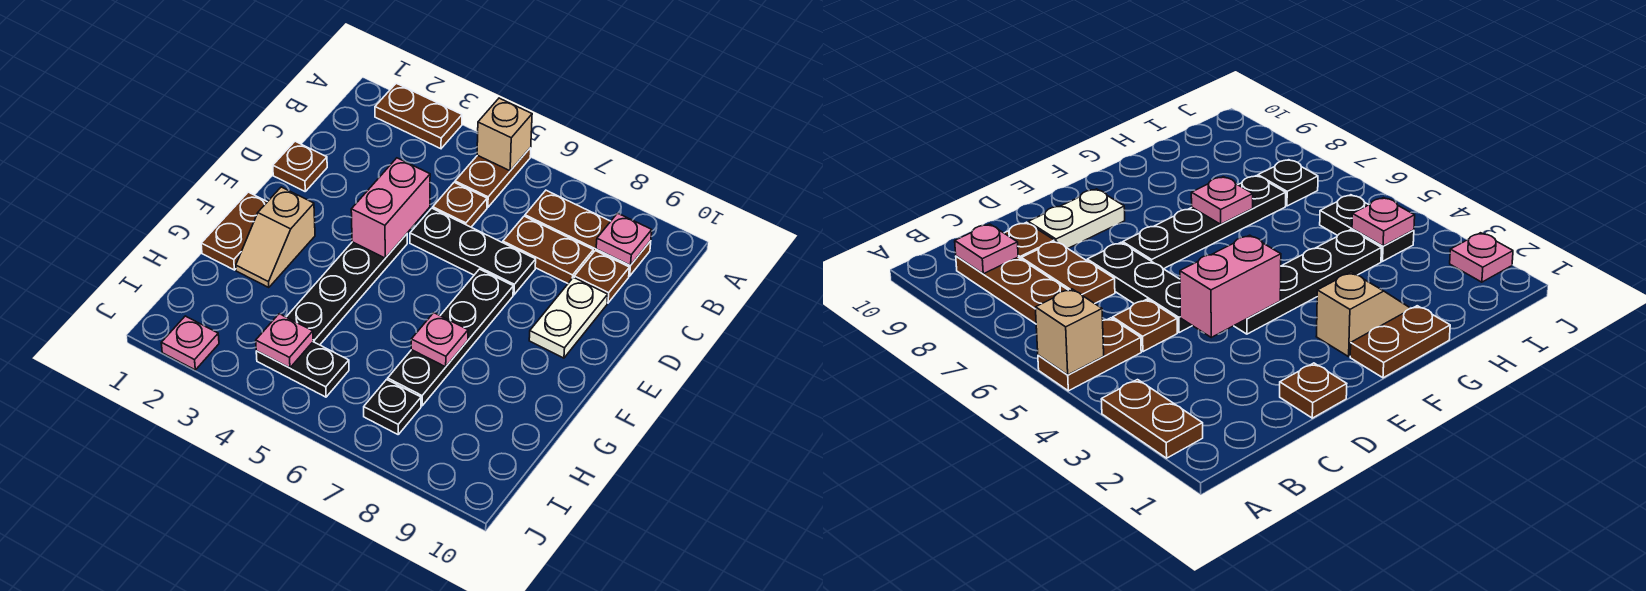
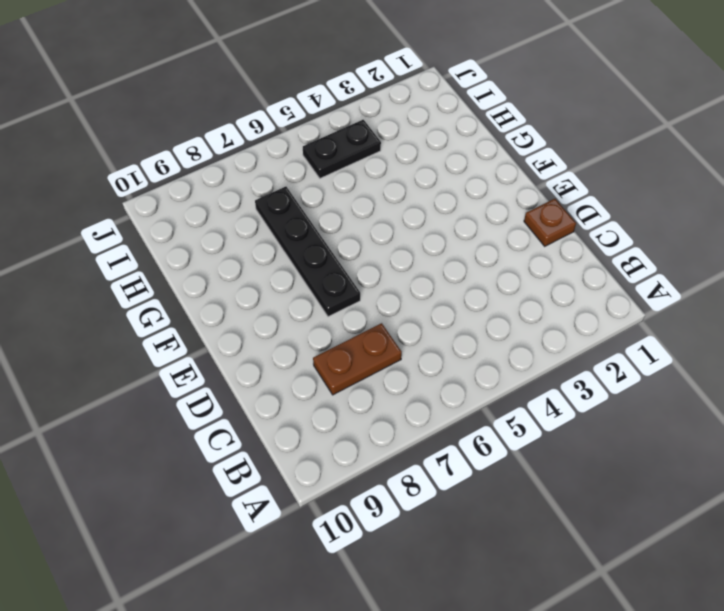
none -> brown plate A2:A3 level 1
none -> brown plate A5:B5 level 1
none -> brown plate B7:B9 level 1

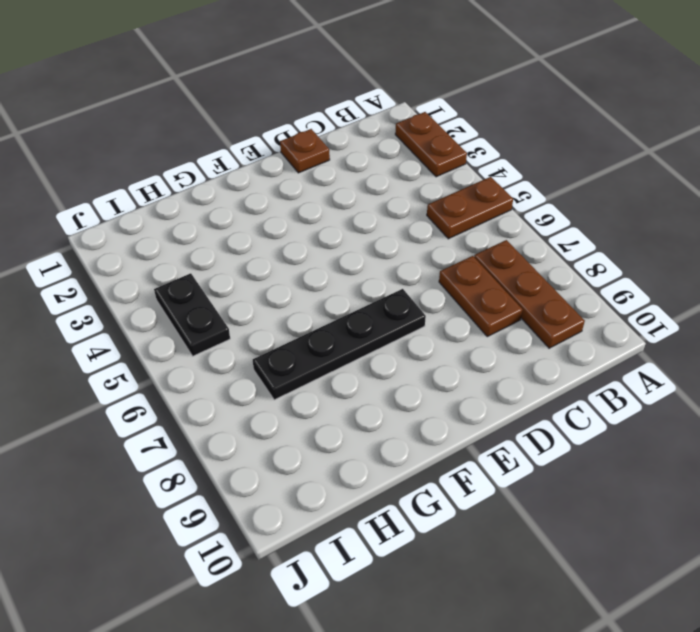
none -> brown plate C5 level 1
none -> brown plate C9 level 1
none -> black plate D5:D7 level 1

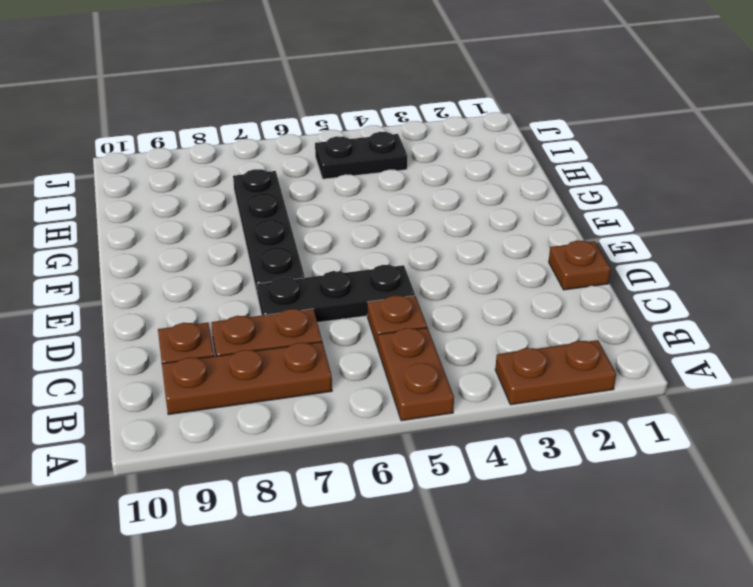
none -> white plate D9:E9 level 1
none -> black plate E4:H4 level 1
none -> brown plate F1:G1 level 1

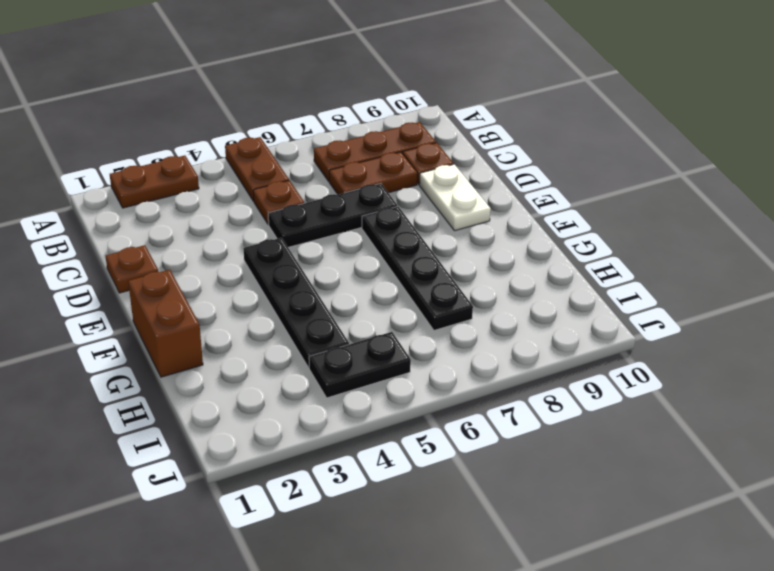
brown brick F1:G1 level 1 -> brown plate F1:G1 level 1
none -> tan slope F2:G2 level 1 top F
none -> black plate I7 level 1
none -> pink plate J2 level 1

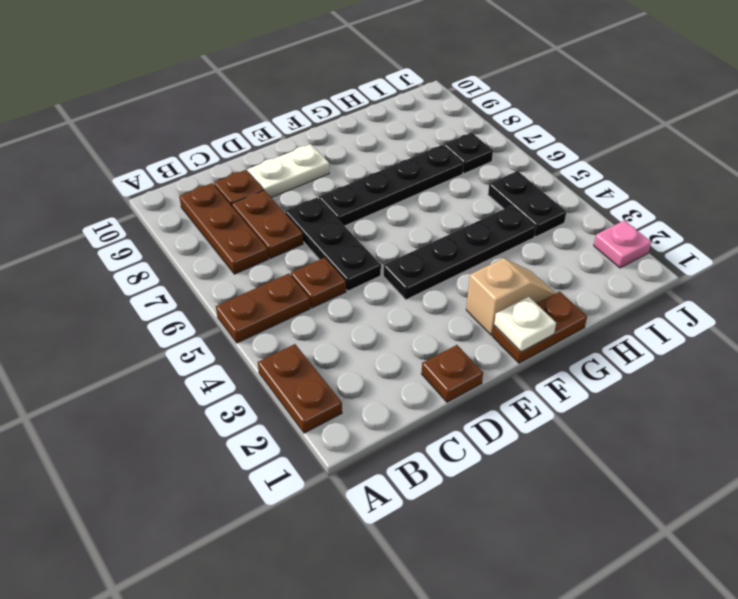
white plate F1 level 2 -> none
none -> tan brick A5 level 2
none -> pink plate B9 level 2
none -> pink brick D4:E4 level 2

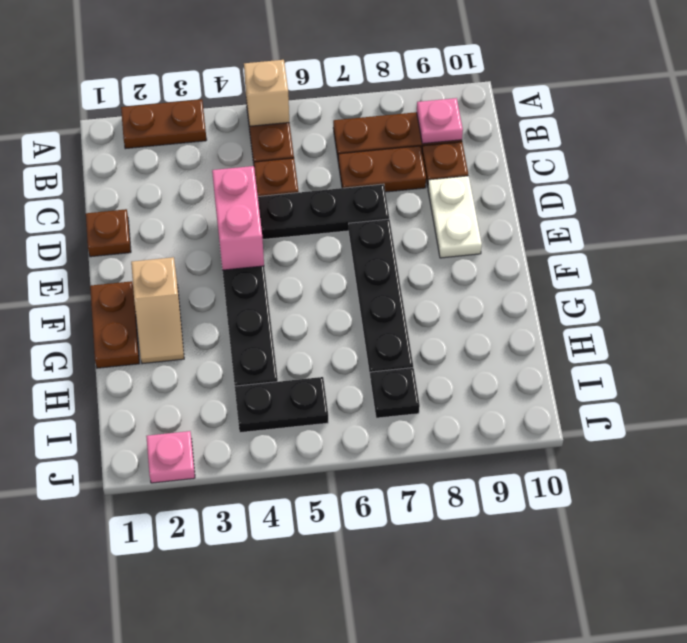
none -> pink plate G7 level 2
none -> pink plate I4 level 2

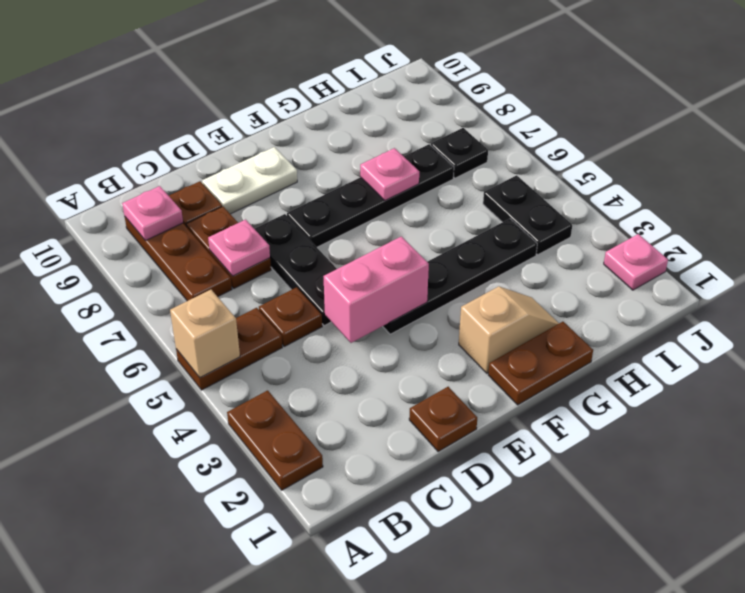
pink plate C7 level 2 -> pink plate I4 level 2

